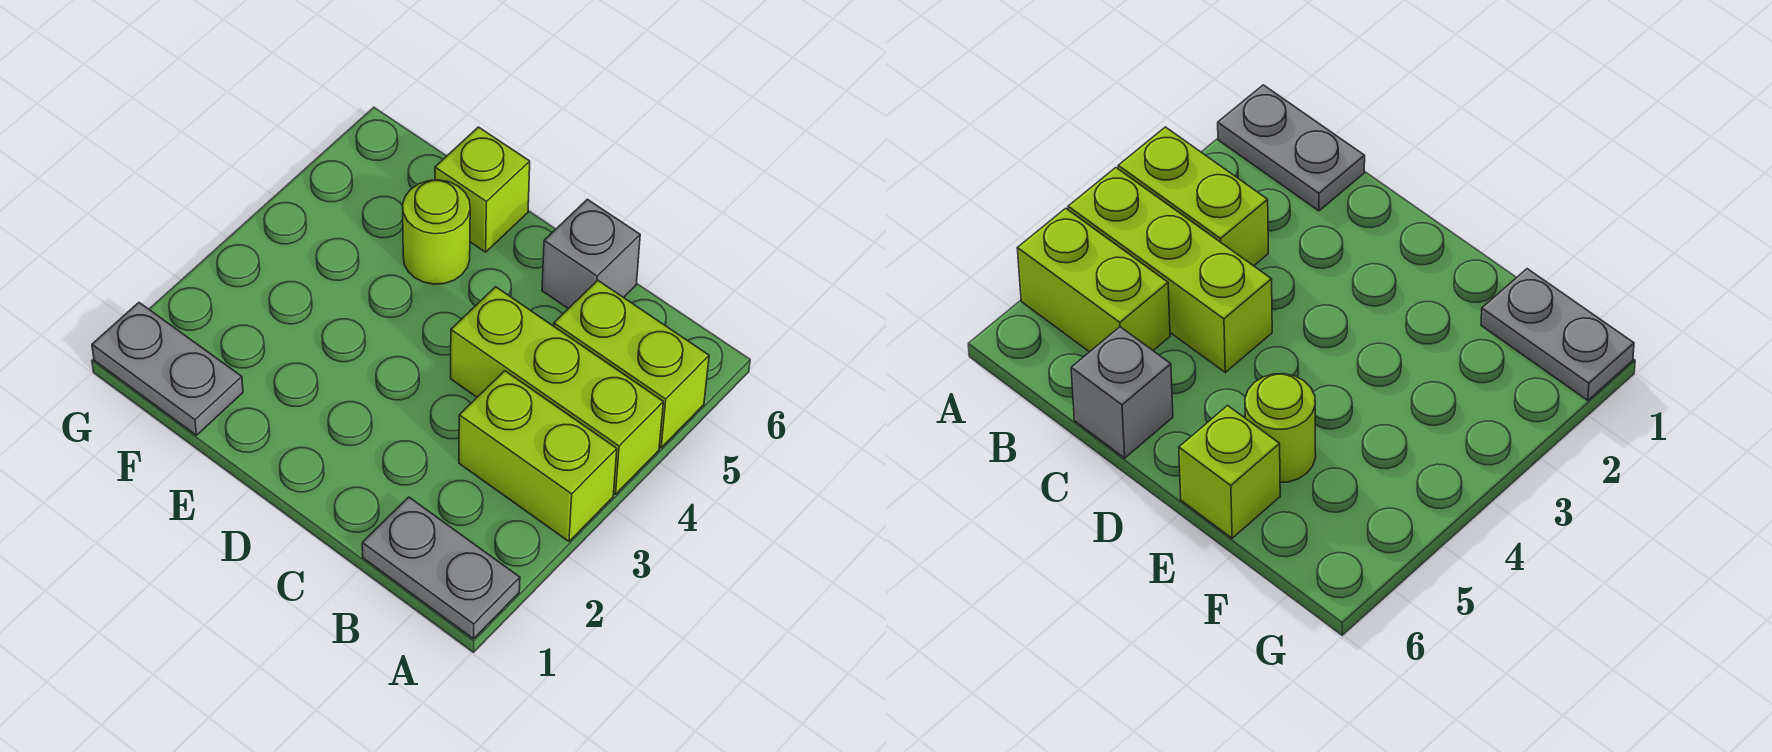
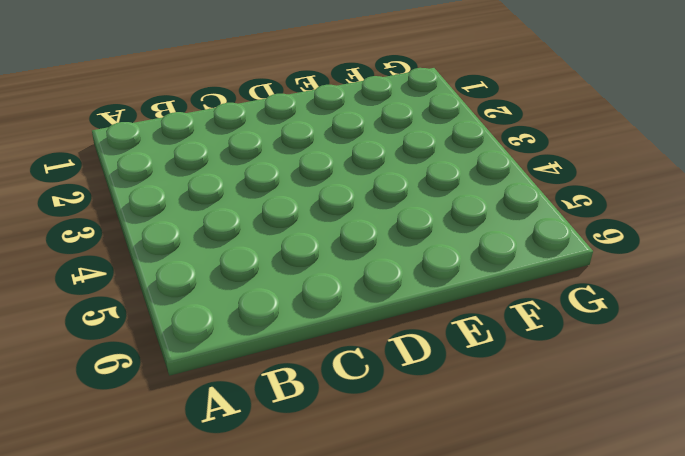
none -> grey plate A1:B1 level 1
none -> lime brick A3:B3 level 1

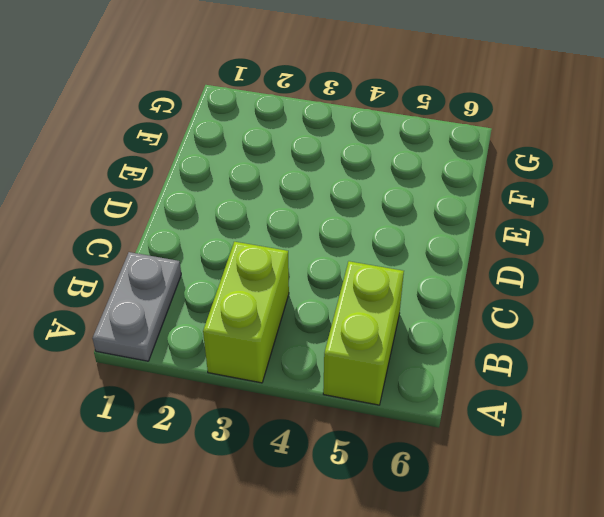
none -> lime brick A4:C4 level 1
none -> grey brick C6 level 1

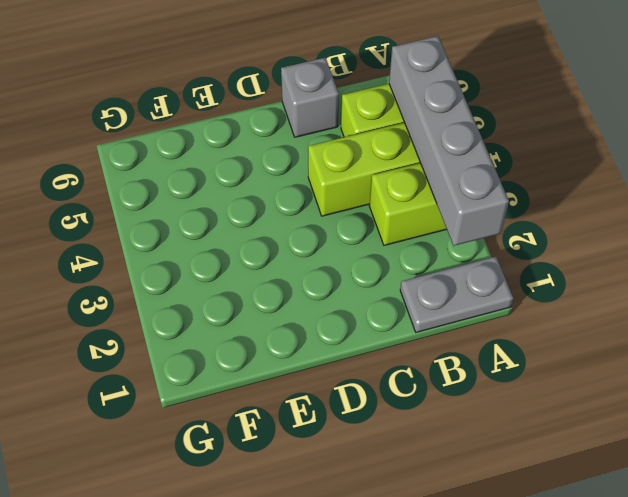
grey brick A2:A5 level 2 -> none
none -> lime round brick E5 level 1
none -> lime brick E6 level 1

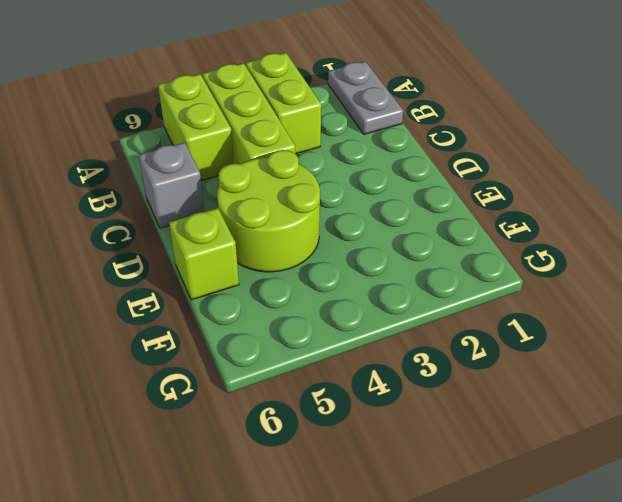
lime round brick D4:E5 level 1 -> lime round brick E5 level 1
none -> grey plate F1:G1 level 1

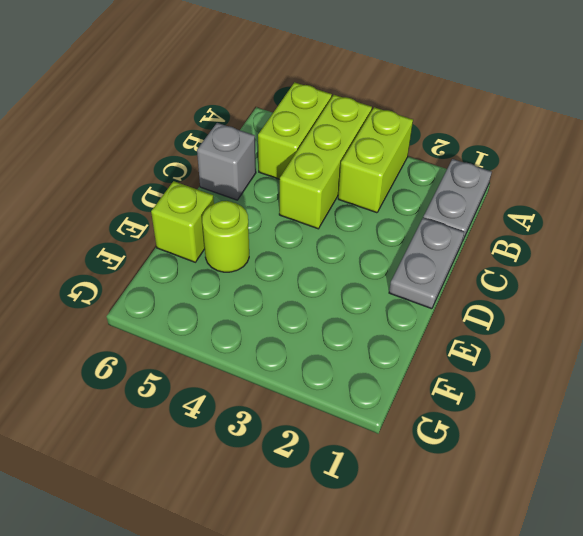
grey plate C1:D1 level 1 -> grey plate F1:G1 level 1

